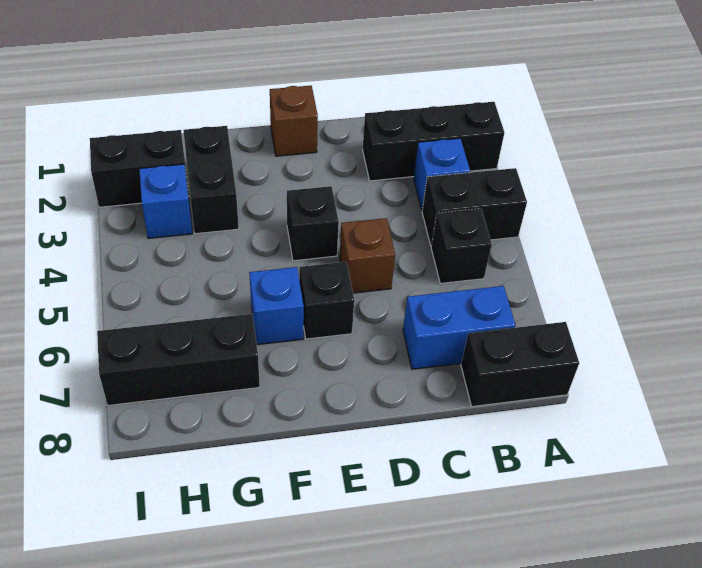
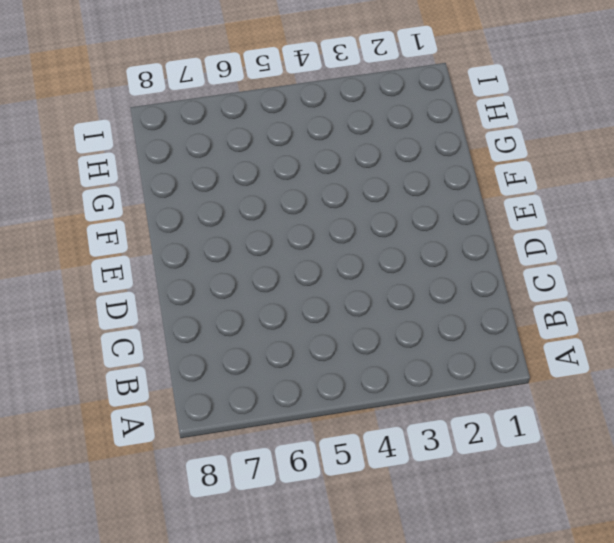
none -> black brick A2:C2 level 1
none -> black brick A4:B4 level 1
none -> black brick A8:B8 level 1

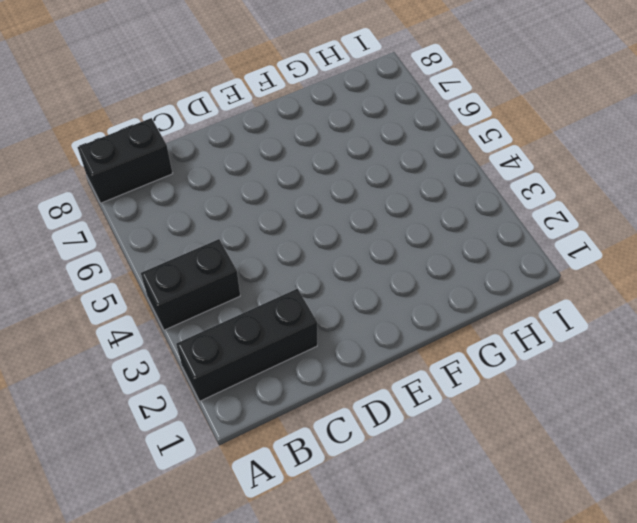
none -> blue brick B3 level 1
none -> black brick B5 level 1
none -> blue brick B7:C7 level 1

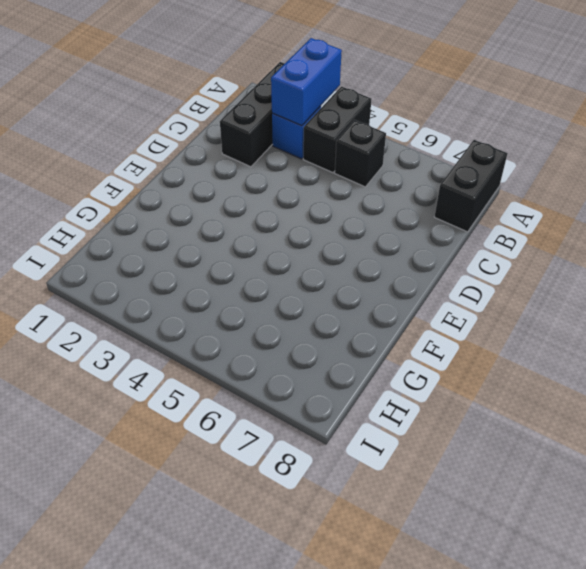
blue brick A3:B3 level 2 -> blue brick B7:C7 level 1
none -> brown brick D5 level 1
none -> brown brick E1 level 1
none -> black brick E4 level 1

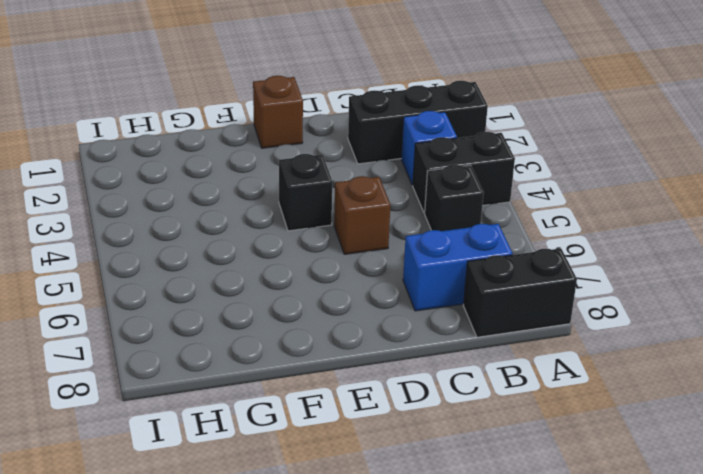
none -> black brick E6 level 1
none -> blue brick F6 level 1
none -> black brick G2:G3 level 1

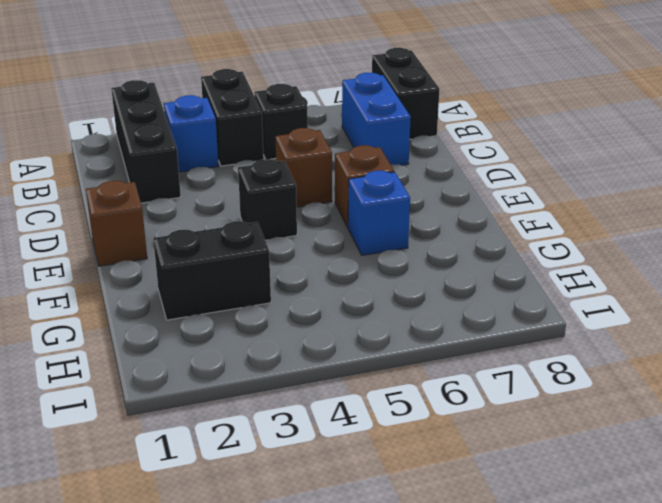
brown brick E6 level 1 -> black brick E6 level 1
none -> black brick G7:I7 level 1
none -> black brick H2:I2 level 1
none -> blue brick H3 level 1

